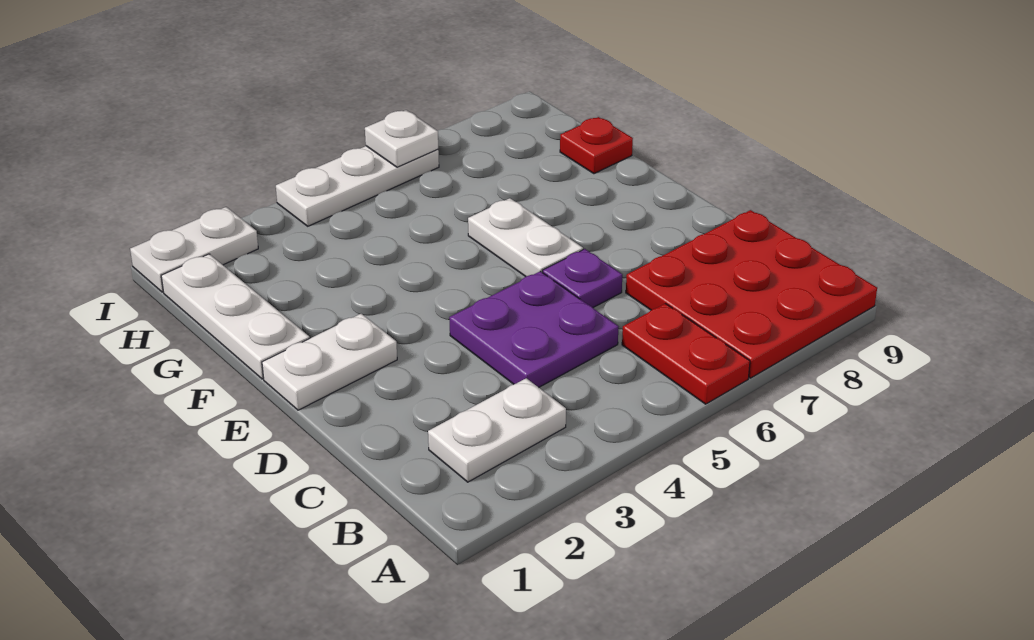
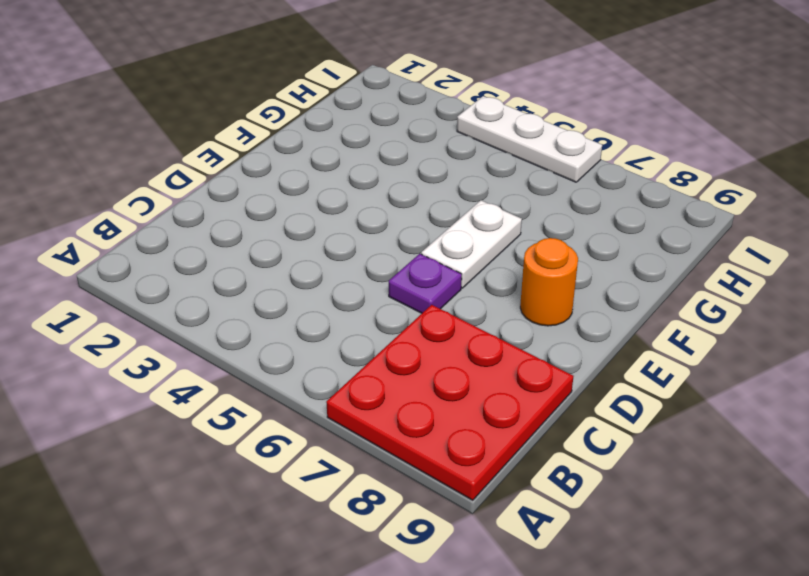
orange round brick E8 level 1 -> none
none -> red plate A6:B6 level 1
none -> white plate B2:B3 level 1
none -> purple plate C4:D5 level 1

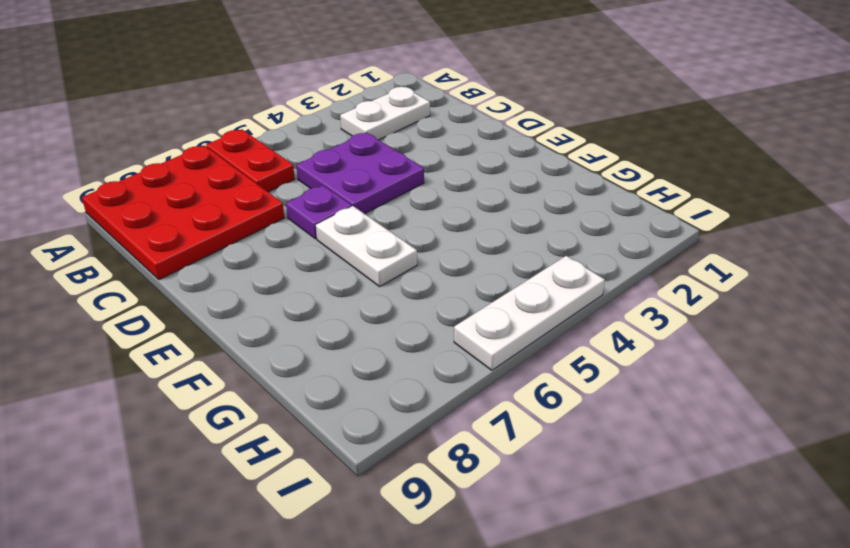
none -> white plate E1:E2 level 1
none -> white plate F1:H1 level 1
none -> red plate G9 level 1

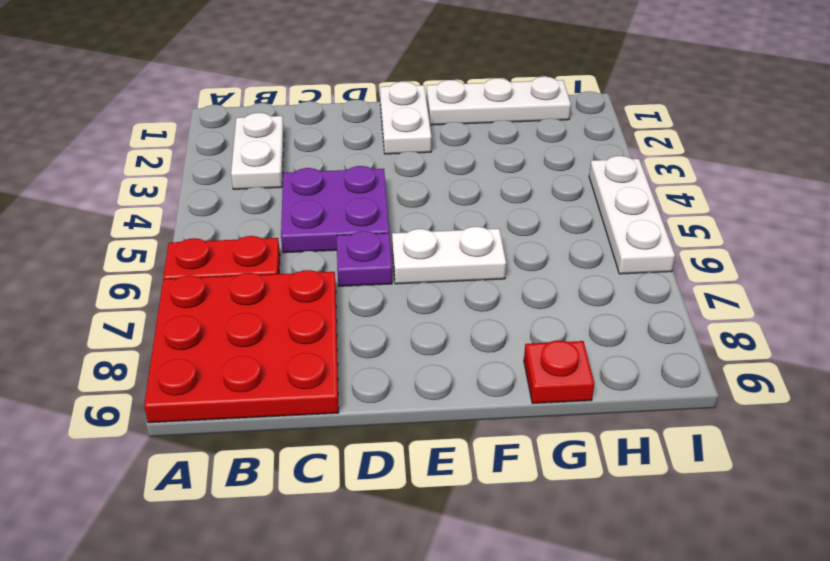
none -> white plate I1:I2 level 1
none -> white plate I6 level 2

